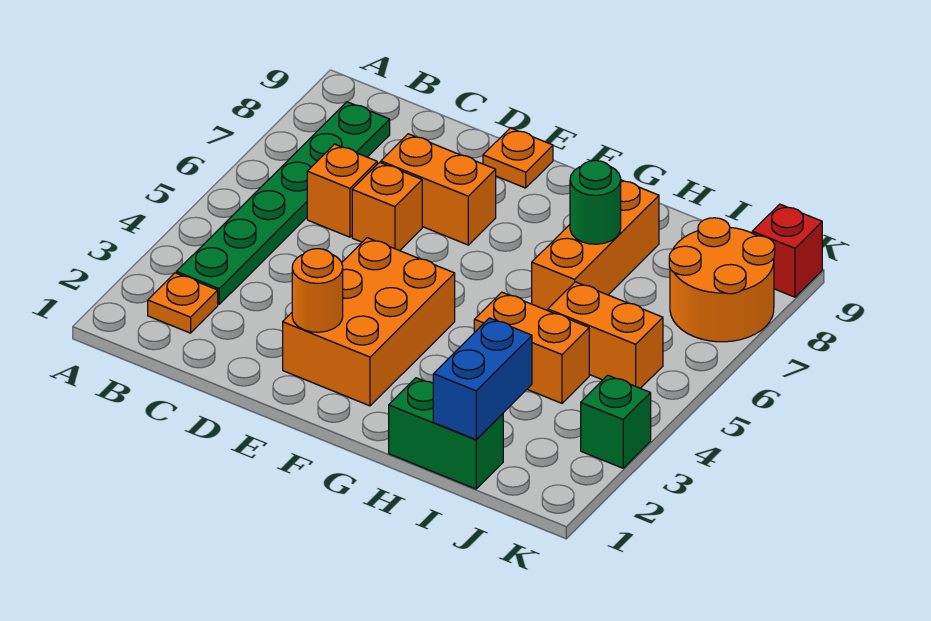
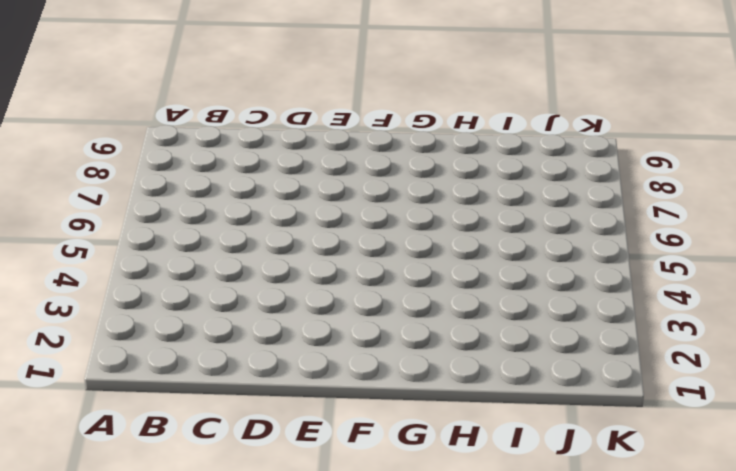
none -> orange plate B2 level 1
none -> green plate B3:B8 level 1
none -> orange brick C6 level 1

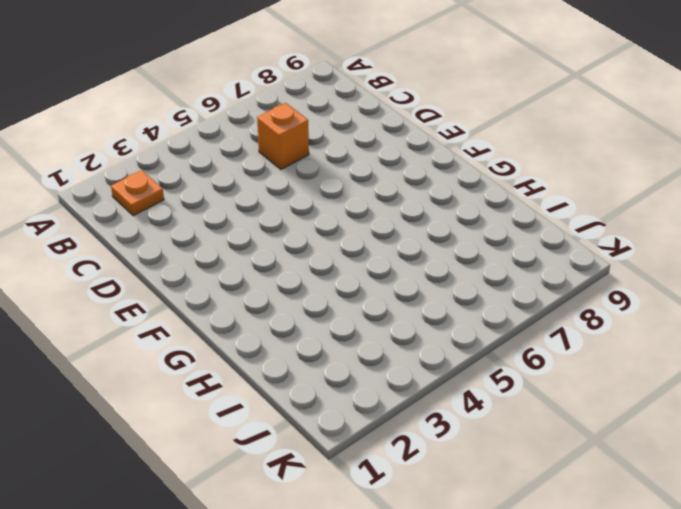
none -> green plate B3:B8 level 1
none -> orange brick D6 level 1
none -> orange brick D7:E7 level 1

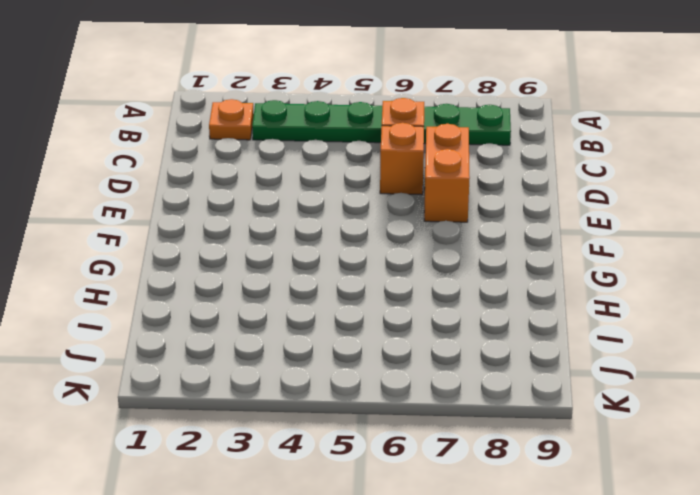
none -> orange brick E2:F4 level 1
none -> orange plate E9 level 1
none -> green brick H1:I1 level 1

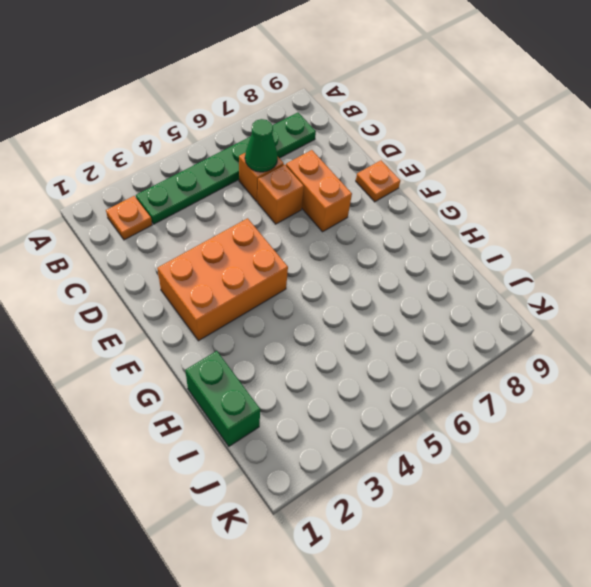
green cone C6 level 2 -> none
none -> orange brick H4:I4 level 1
none -> orange brick H6:H8 level 1
none -> orange brick I5:J5 level 1

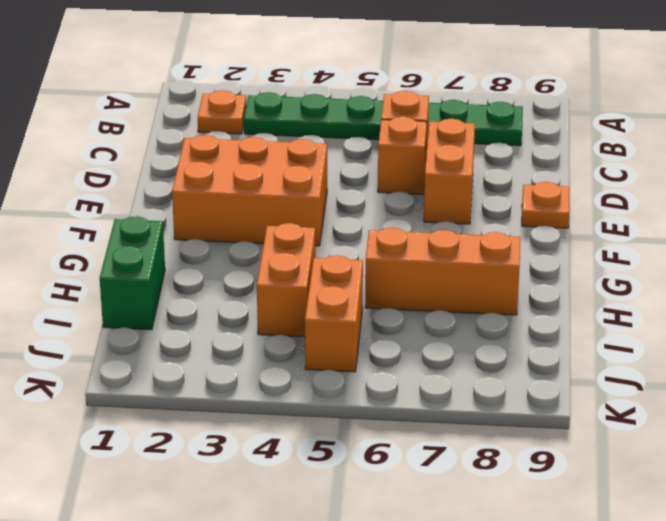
none -> orange round brick J7:K8 level 1
none -> green brick K3 level 1
none -> red brick K9 level 1

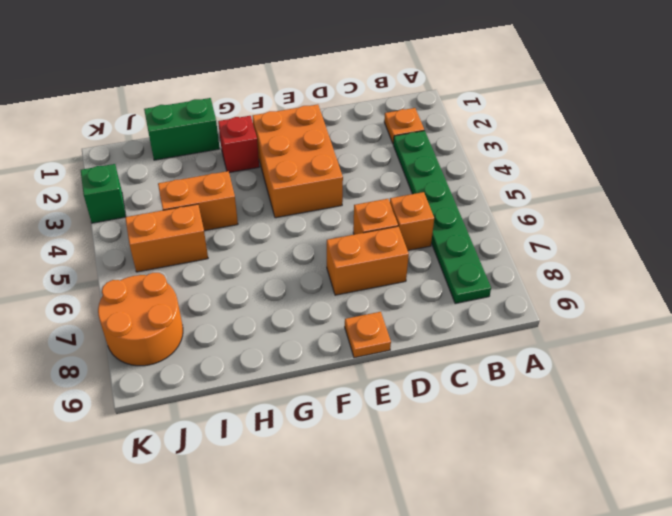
red brick G2 level 1 -> red brick K9 level 1
none -> orange brick H6:H8 level 1
none -> orange round brick E2 level 2
none -> green round brick H7 level 2

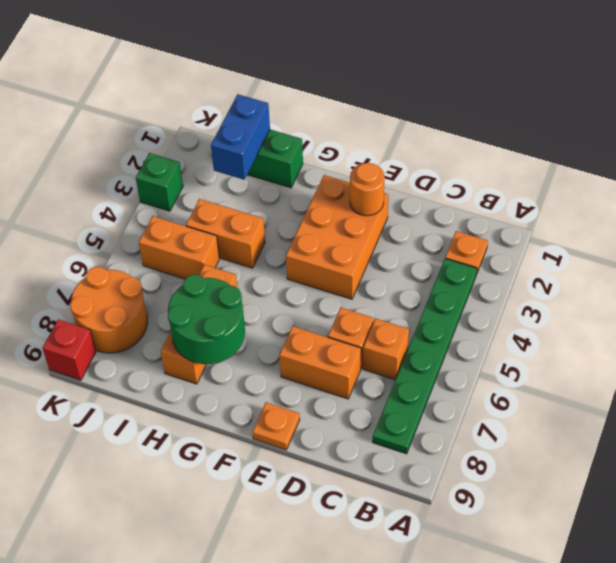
green round brick G7:H8 level 2 -> green round brick H7 level 2

